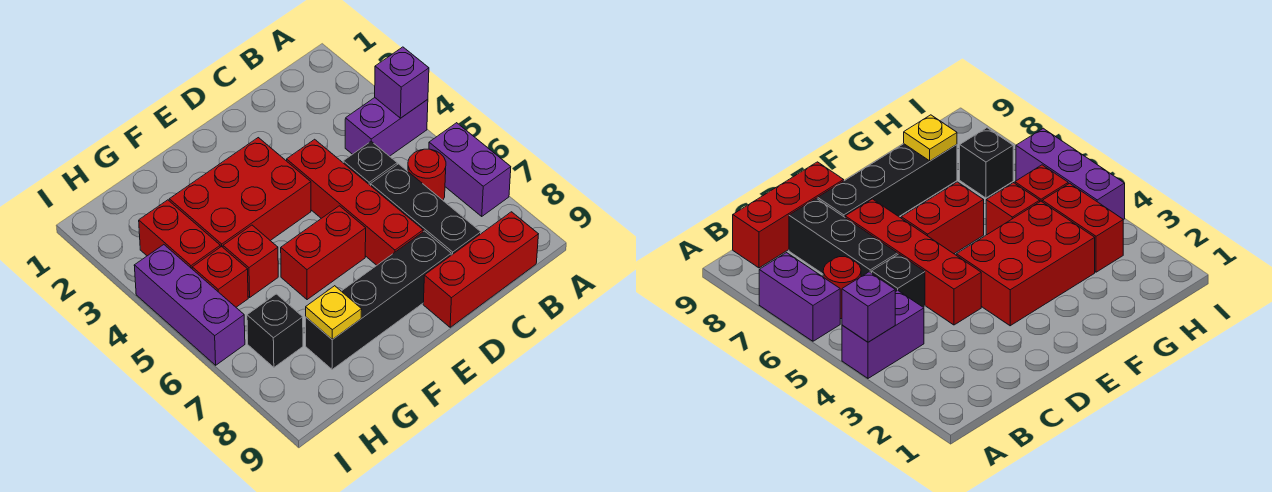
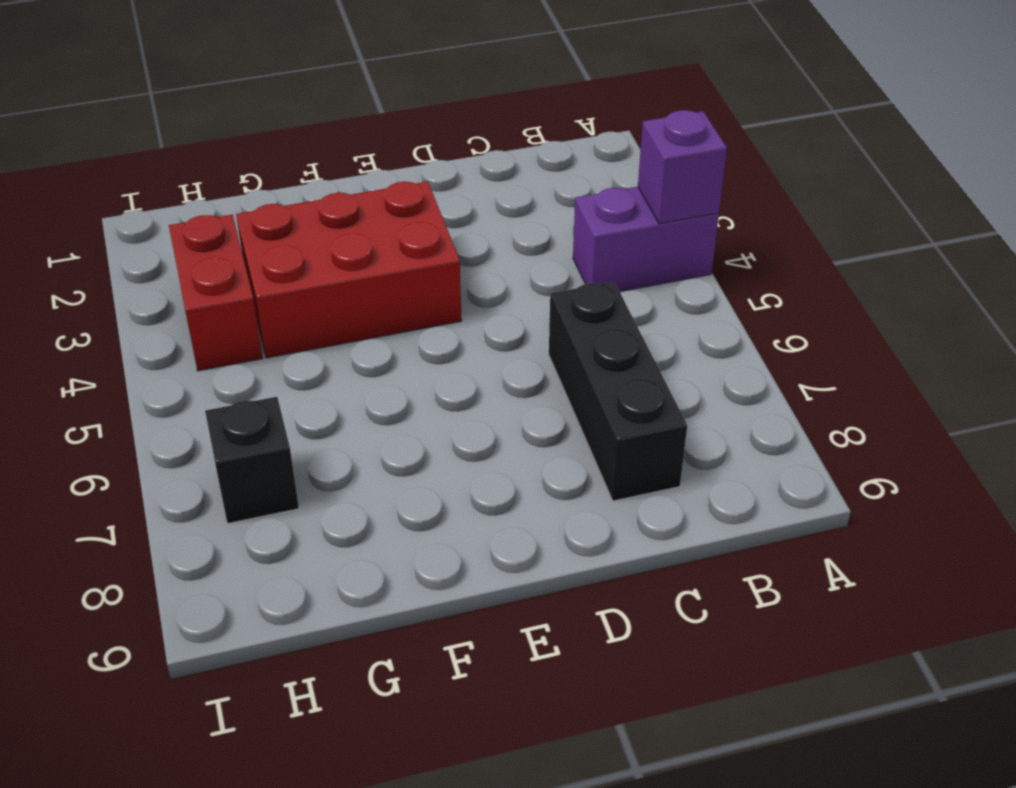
none -> purple brick A6:A7 level 1
none -> red round brick B6 level 1
none -> red brick B9:D9 level 1

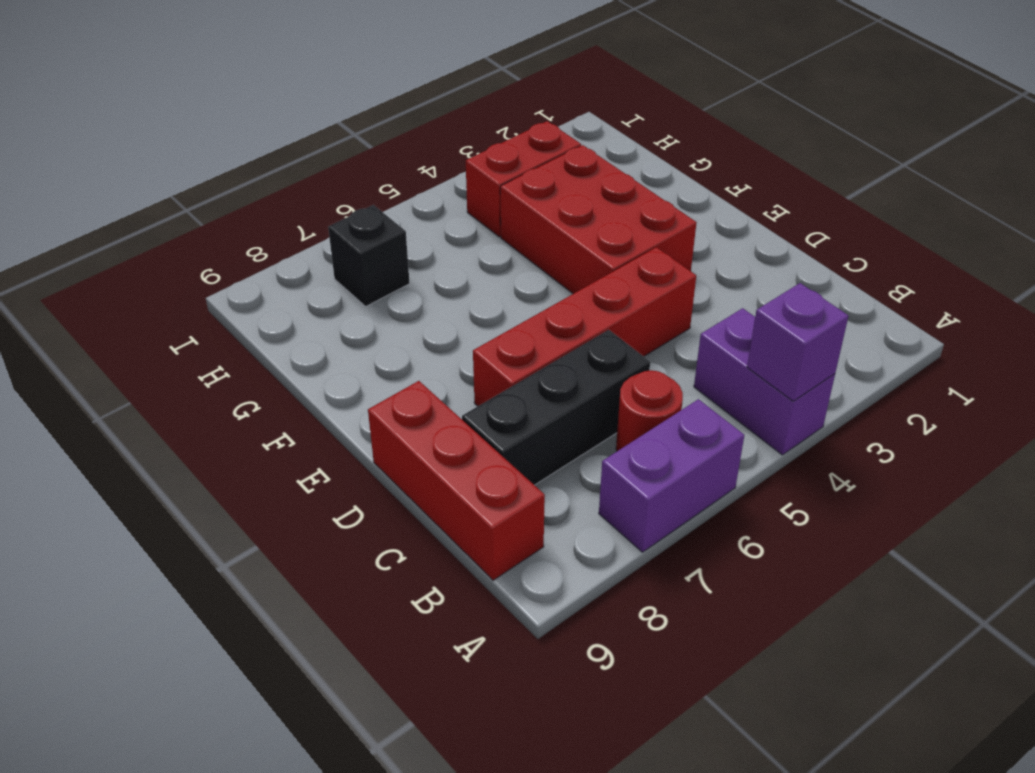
none -> black brick C5 level 1
none -> black brick D8:G8 level 1
none -> red brick E6:F6 level 1

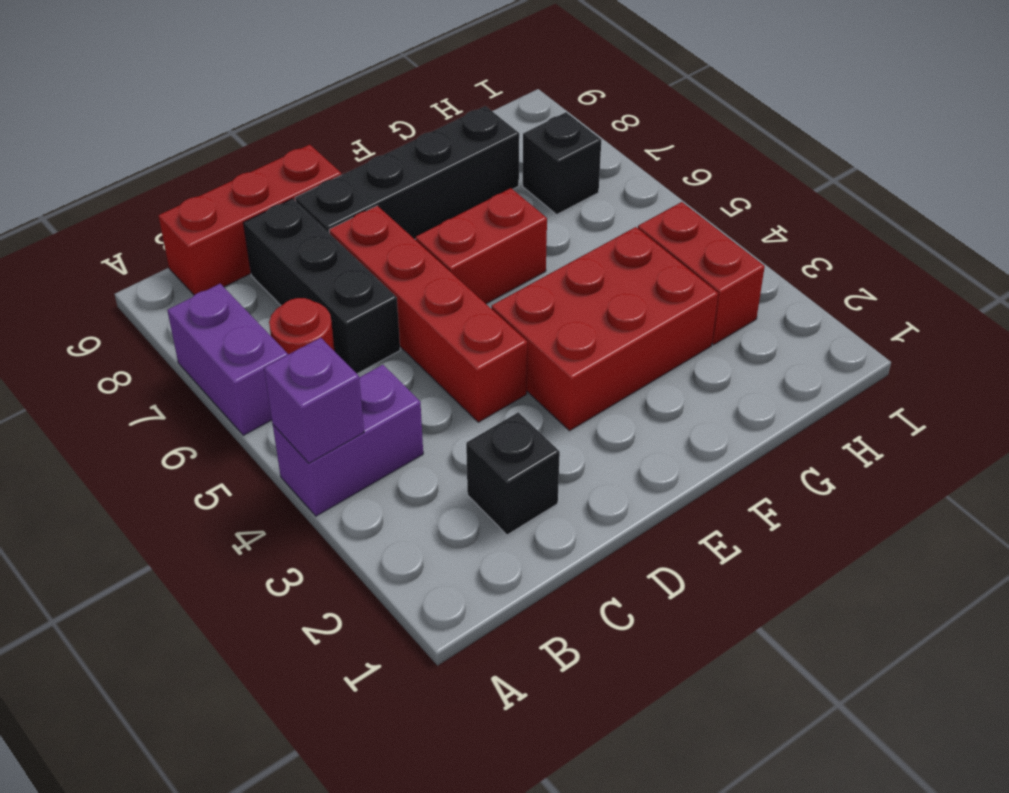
black brick C2 level 1 -> black brick C5 level 1
none -> red brick G5 level 1
none -> red brick H5 level 1
none -> purple brick I4:I6 level 1

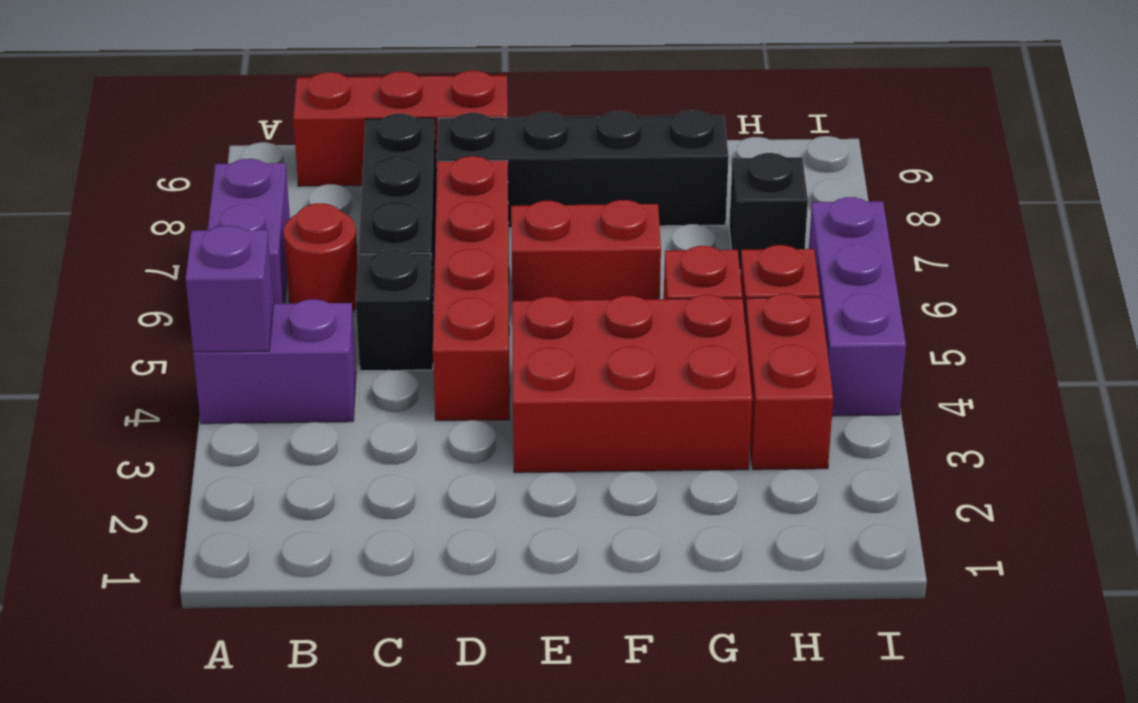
none -> yellow plate G8 level 2

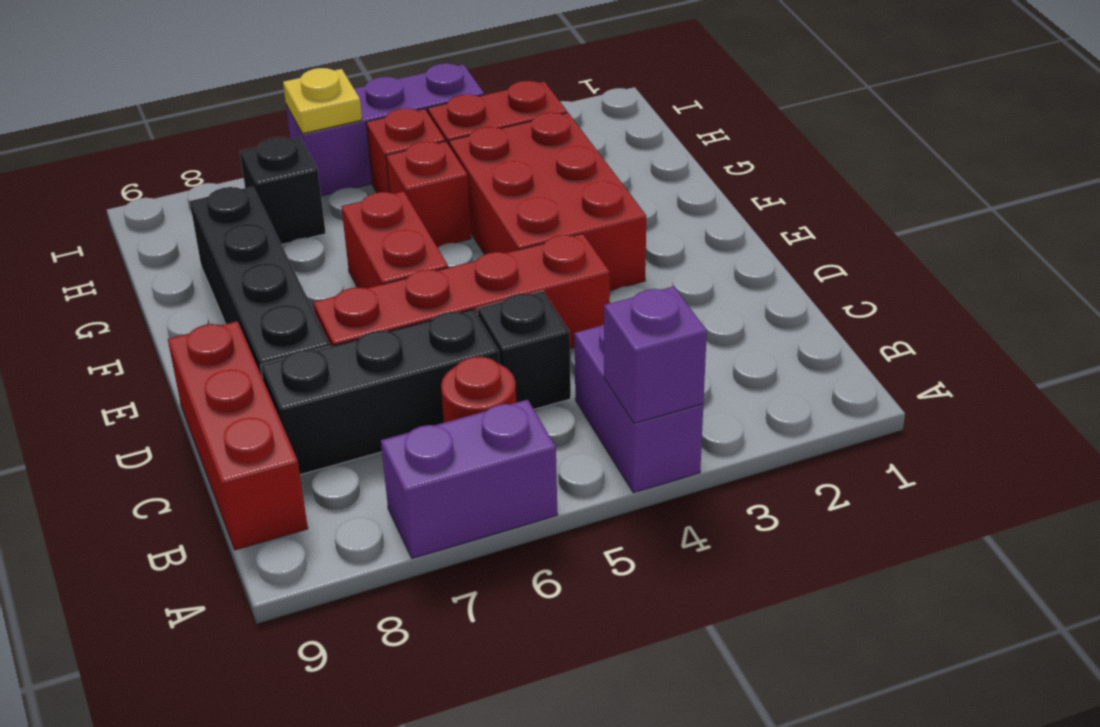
yellow plate I6 level 2 -> yellow plate G8 level 2

